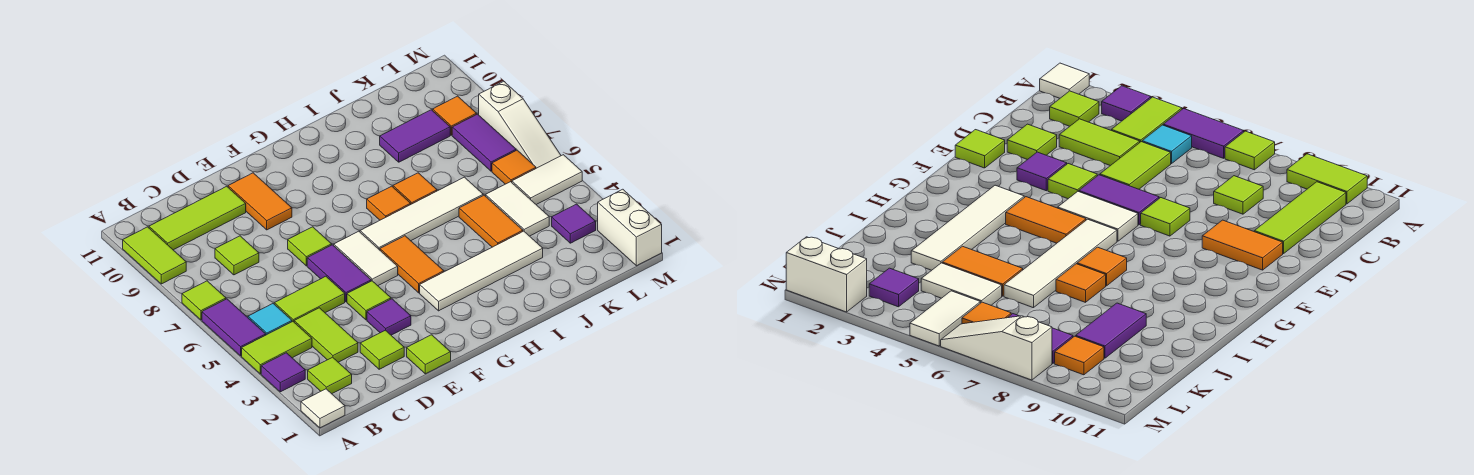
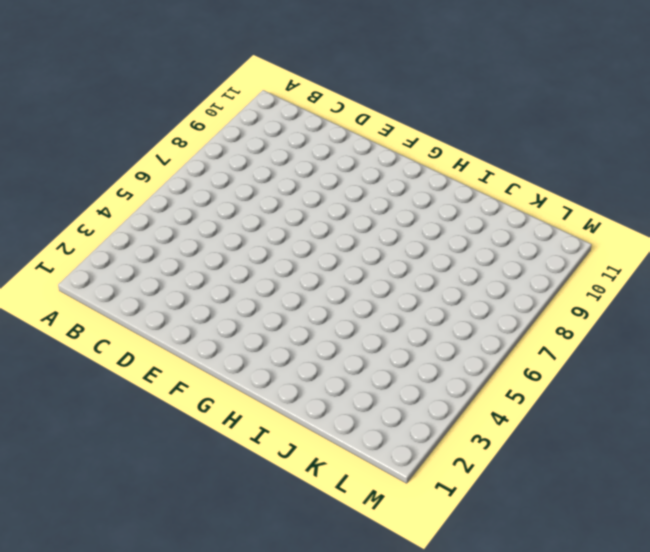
none -> white tile A1 level 1
none -> purple tile A3 level 1
none -> lime tile A4:B4 level 1
none -> purple tile A5:A6 level 1

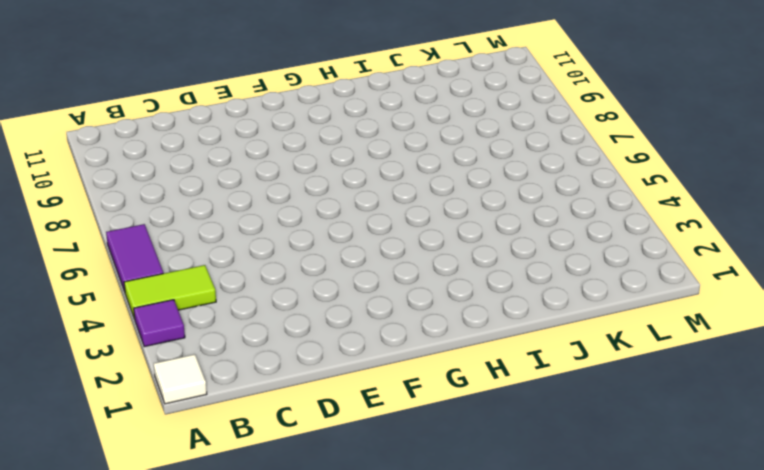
none -> lime tile A7 level 1
none -> lime tile A9:A10 level 1
none -> lime tile B2 level 1
none -> cyan tile B5 level 1

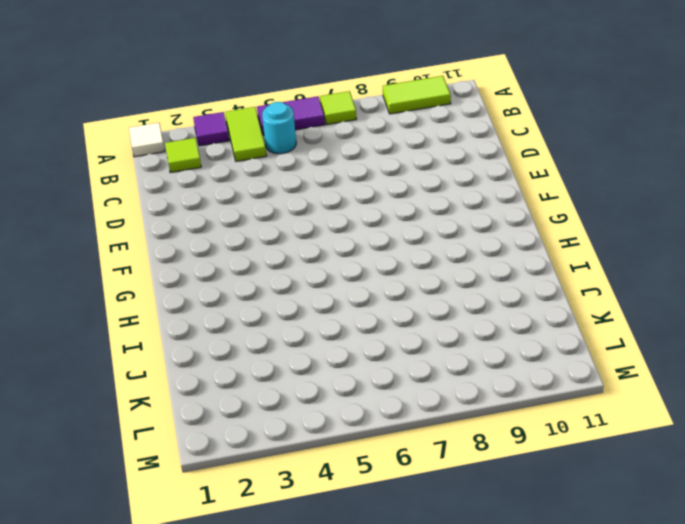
cyan round brick B5 level 1 -> cyan tile B5 level 1
none -> lime tile B10:D10 level 1
none -> lime tile C3:C4 level 1
none -> lime tile C5:D5 level 1
none -> lime tile C8 level 1

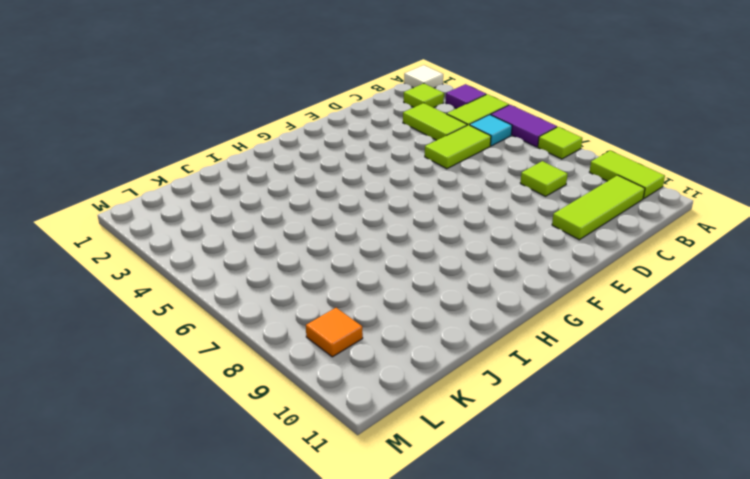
none -> lime tile D2 level 1
none -> lime tile E1 level 1
none -> purple tile E3 level 1
none -> lime tile E4 level 1

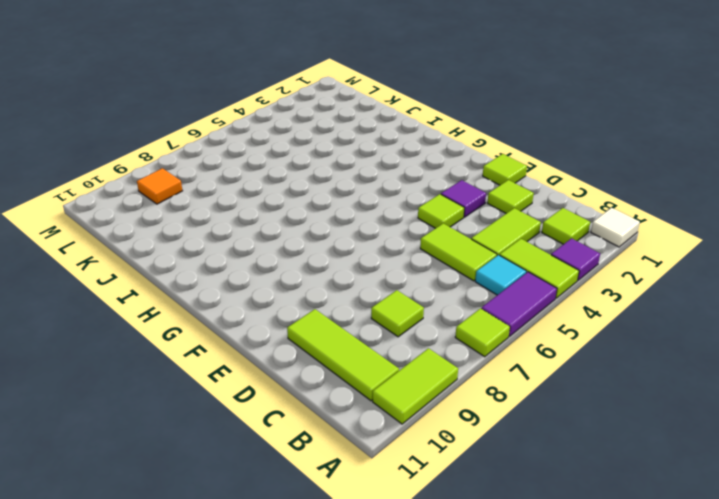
none -> purple tile E5:E6 level 1
none -> lime tile E7 level 1
none -> orange tile E9:E10 level 1
none -> white tile F5:F6 level 1

